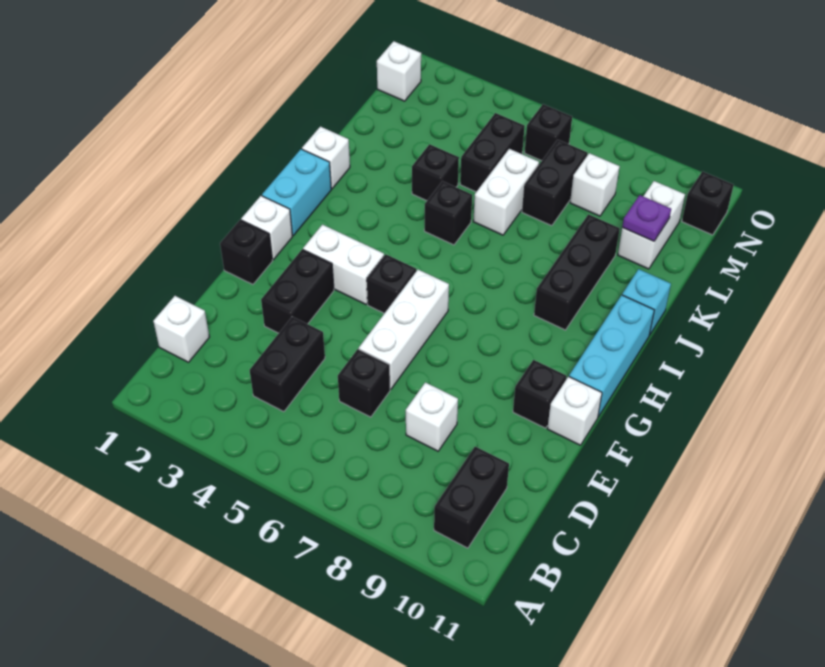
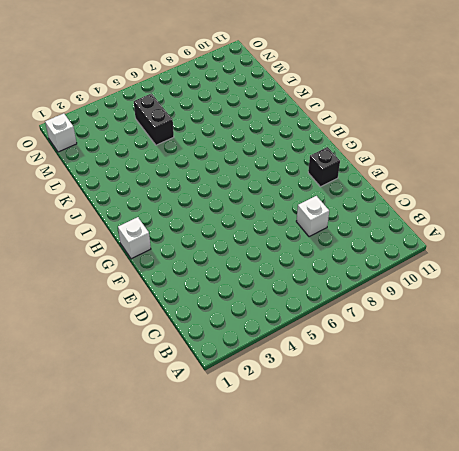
none -> black brick B10:C10 level 1
none -> white brick C1 level 1
none -> black brick C4:D4 level 1

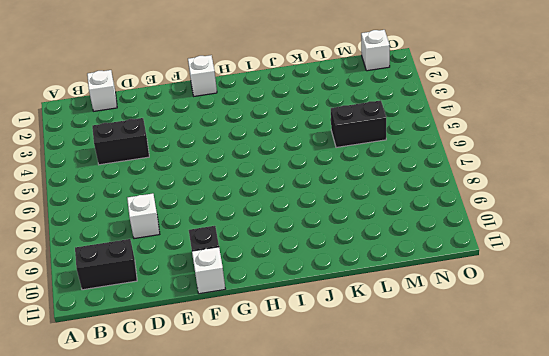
none -> black brick D6 level 1
none -> black brick E3:F3 level 1
none -> white brick E6:G6 level 1

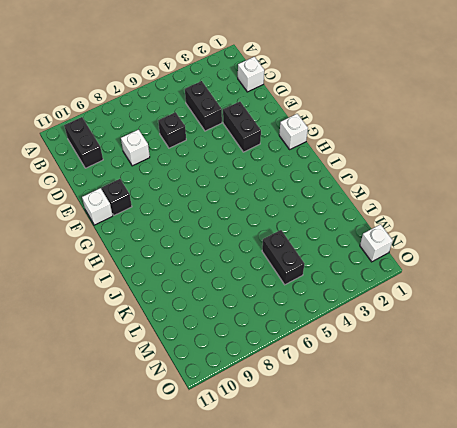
none -> white brick E6:G6 level 1
none -> black brick F1 level 1
none -> white brick G3:G4 level 1

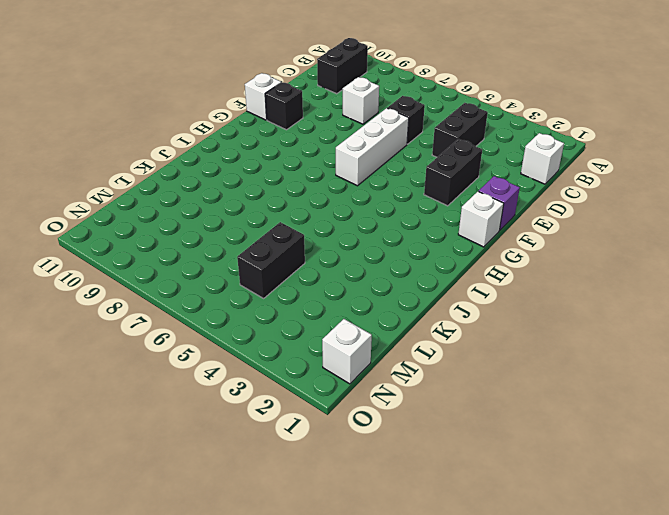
purple brick F1 level 1 -> black brick F1 level 1
none -> white brick G3:G4 level 1
none -> black brick G5 level 1
none -> cyan brick G11:I11 level 1

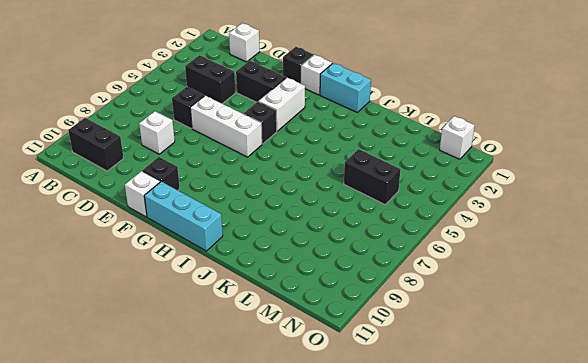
none -> black brick I9:K9 level 1
none -> white brick J1 level 1
none -> black brick J5 level 1

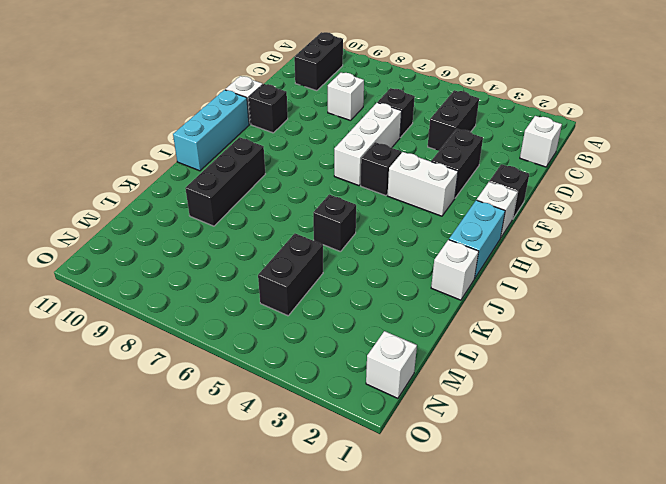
none -> cyan brick J11 level 1
none -> black brick K4 level 1
none -> white brick K6:L6 level 1

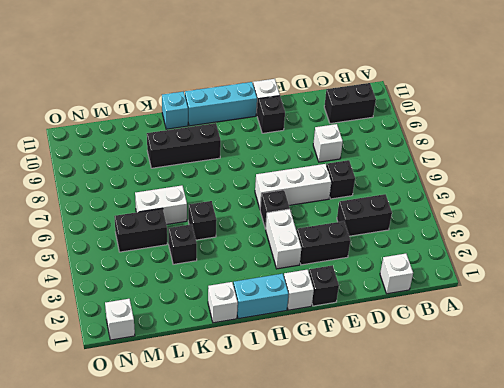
none -> black brick L7:M7 level 1
none -> white brick L10:M10 level 1
none -> white brick M8 level 1

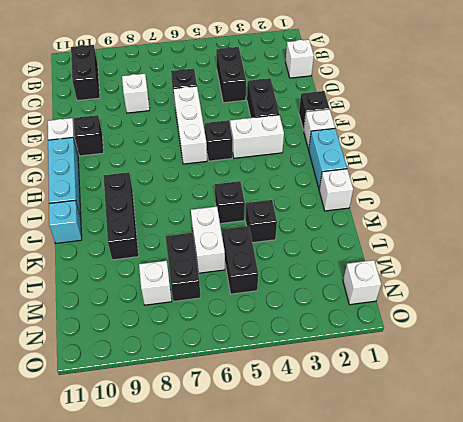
none -> white brick L10:M10 level 1
none -> black brick N6 level 1
none -> black brick N11 level 1

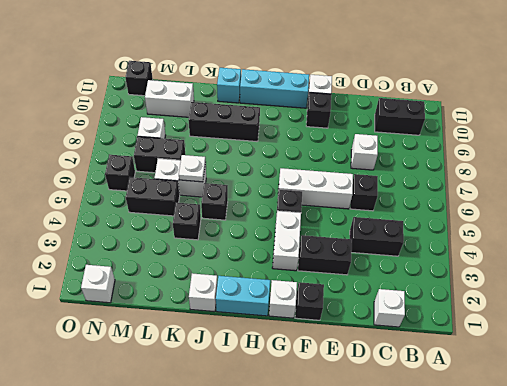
white plate K6 level 2 -> none
none -> purple plate L10 level 2

